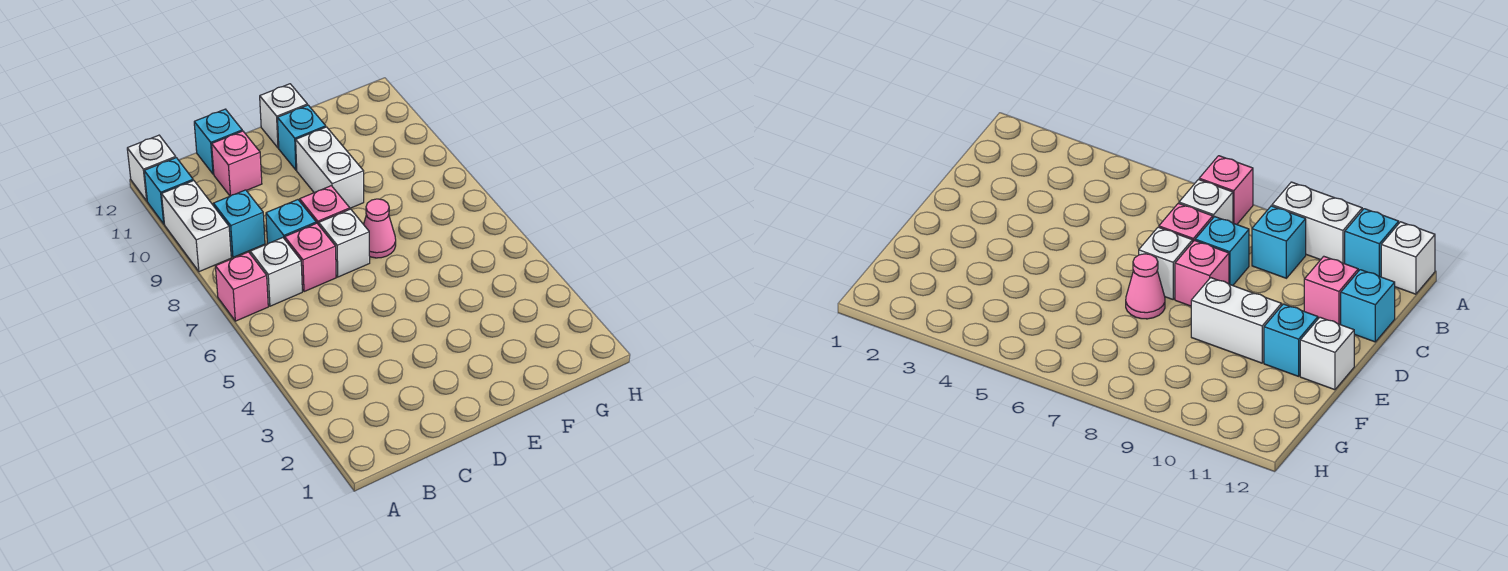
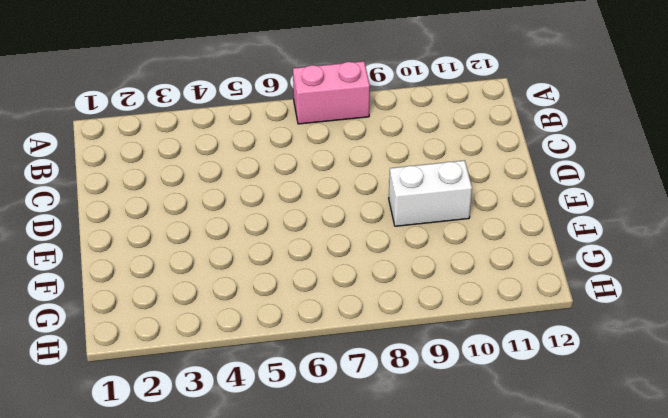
pink brick A7:A8 level 1 -> pink brick A7 level 1
none -> white brick A9:A10 level 1
none -> cyan brick A11 level 1
none -> white brick A12 level 1

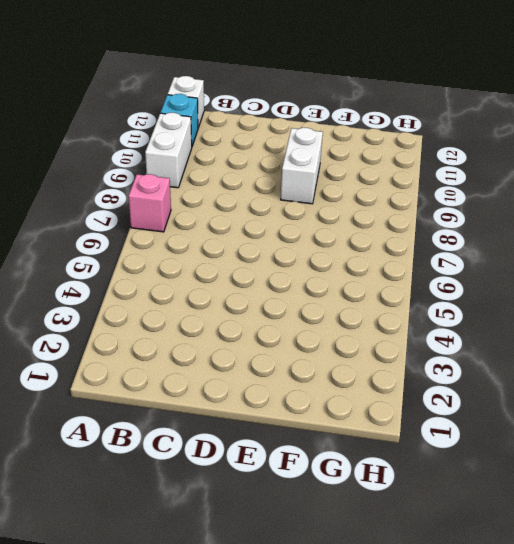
none -> white brick B7 level 1
none -> cyan brick B9 level 1
none -> pink brick C7 level 1

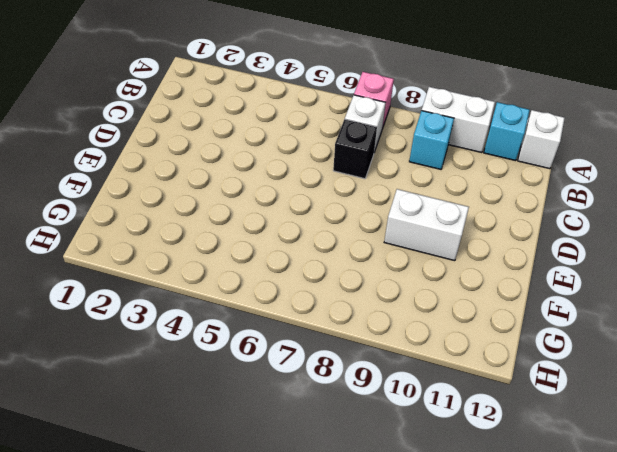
black brick C7 level 1 -> pink brick C7 level 1
none -> cyan brick C8 level 1
none -> pink brick C11 level 1
none -> cyan brick C12 level 1

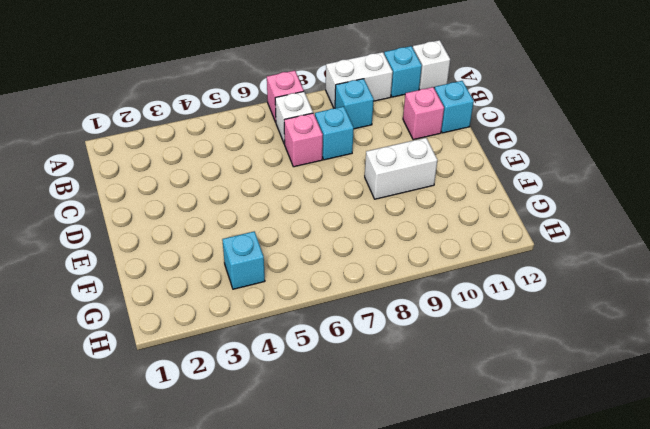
cyan brick G4 level 1 -> cyan brick E11 level 1
none -> white brick D7 level 1
none -> pink brick D8 level 1
none -> pink cone E7 level 1

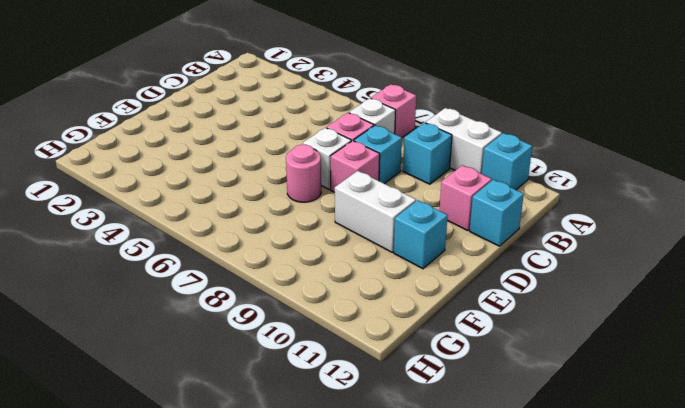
pink round brick E7 level 1 -> pink cone E7 level 1
none -> white brick A12 level 1
none -> white brick E12 level 1

